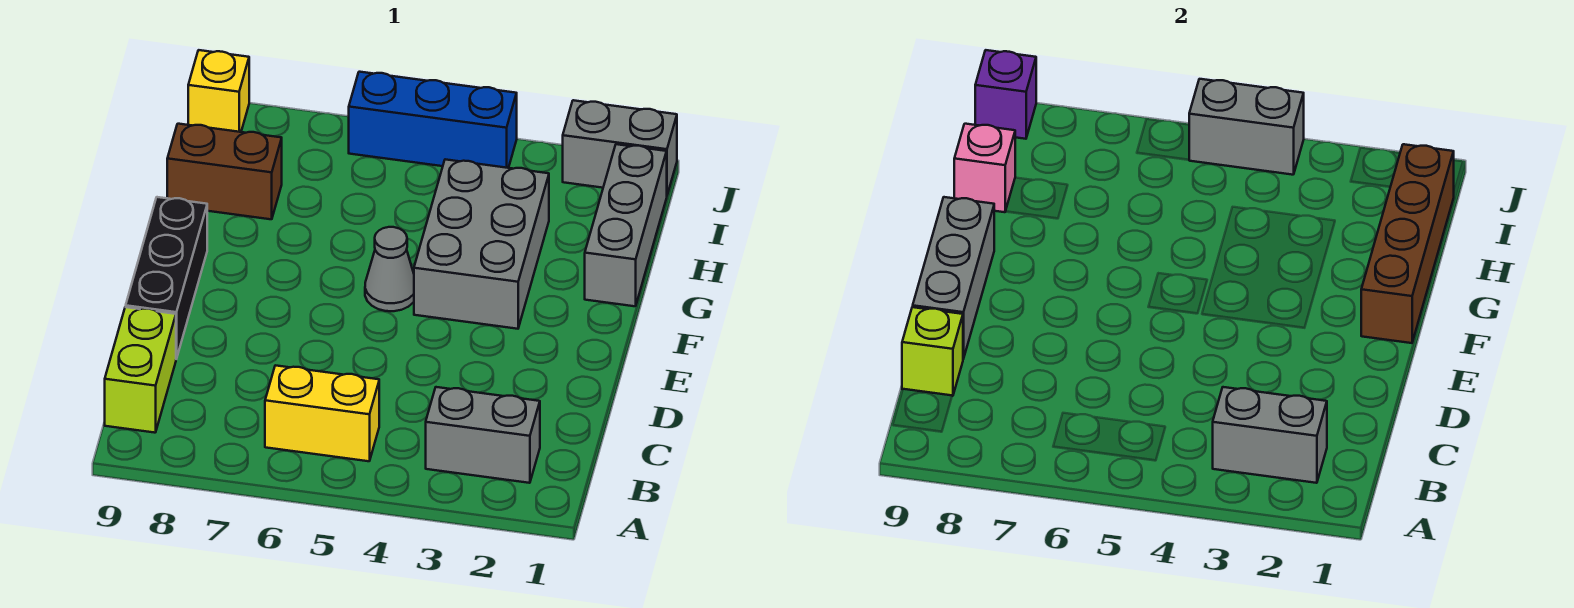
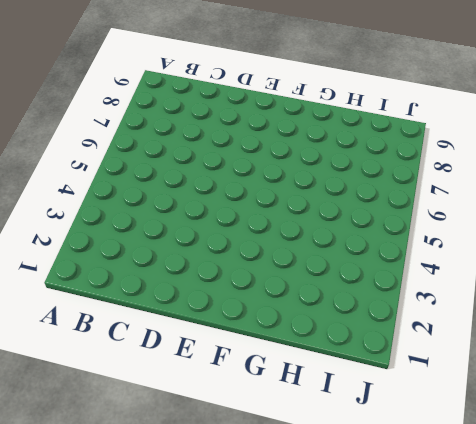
none -> grey brick B2:B3 level 1
none -> yellow brick B5:B6 level 1
none -> lime brick B9:C9 level 1

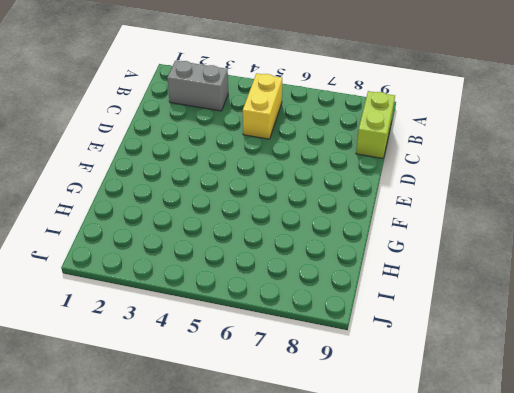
yellow brick B5:C5 level 1 -> yellow brick B5:B6 level 1
none -> black brick D9:F9 level 1
none -> grey brick F3:H4 level 1
none -> grey cone F5 level 1

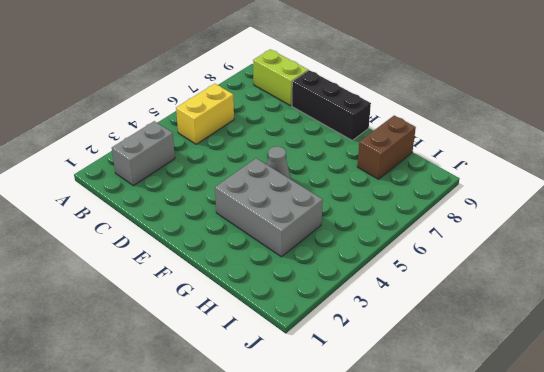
none -> grey brick G1:I1 level 1
none -> grey brick J1:J2 level 1
none -> blue brick J4:J6 level 1

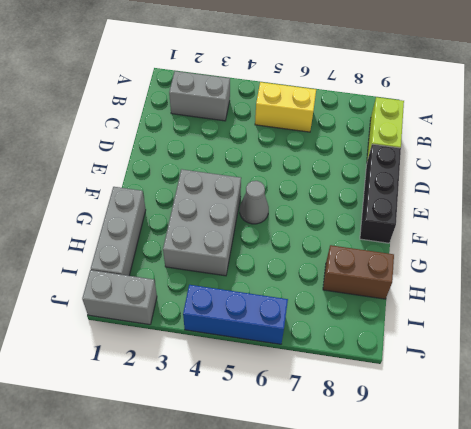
none -> yellow brick J9 level 1
none -> grey brick B2:B3 level 2
none -> lime brick C9 level 2

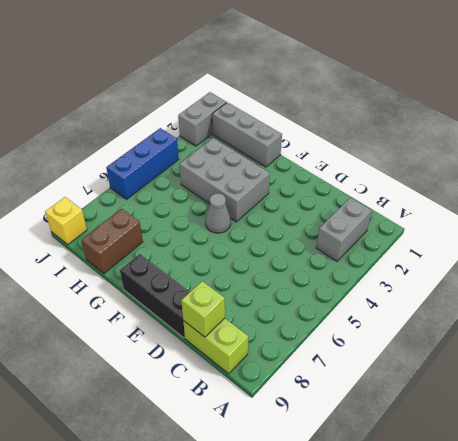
none -> yellow brick B5:B6 level 1
none -> grey brick B2:B3 level 2
none -> grey brick D9:F9 level 2

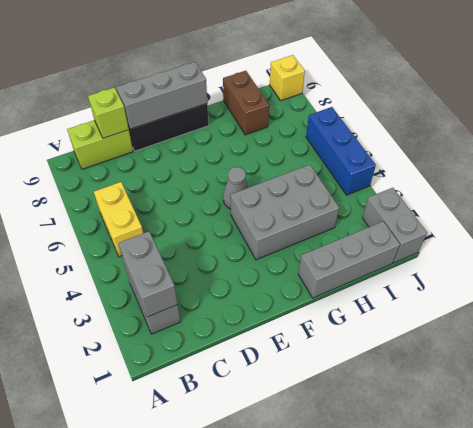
none -> brown brick F1:I1 level 2
none -> pink brick H9 level 2
none -> grey brick J4:J5 level 2

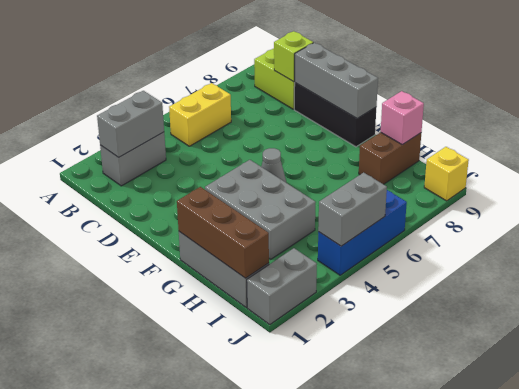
brown brick G1:I1 level 2 -> brown brick F1:I1 level 2
none -> purple brick J9 level 2

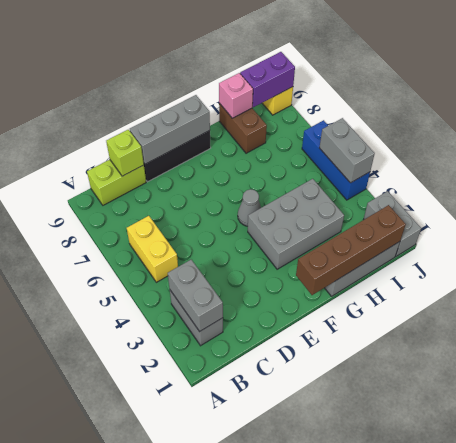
purple brick I9:J9 level 2 -> purple brick J9 level 2

